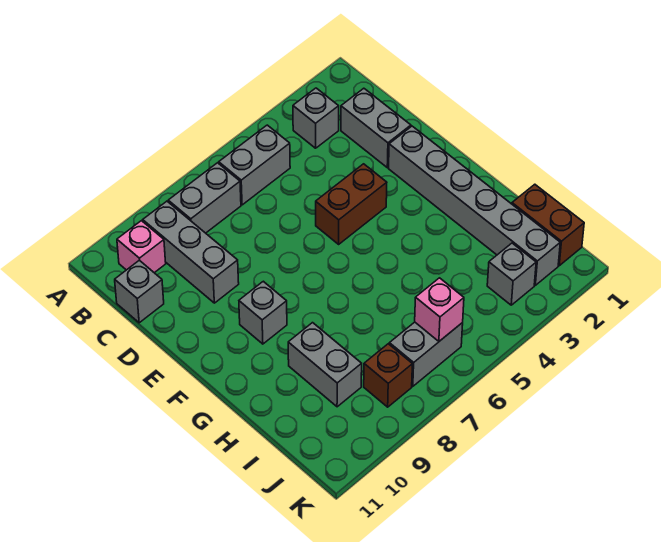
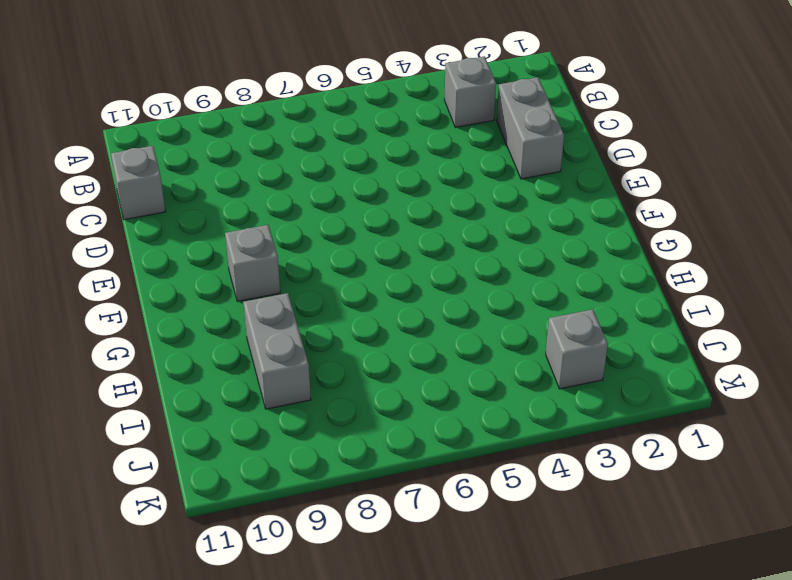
none -> grey brick B5:B6 level 1
none -> grey brick B7:B8 level 1
none -> grey brick B9:D9 level 1

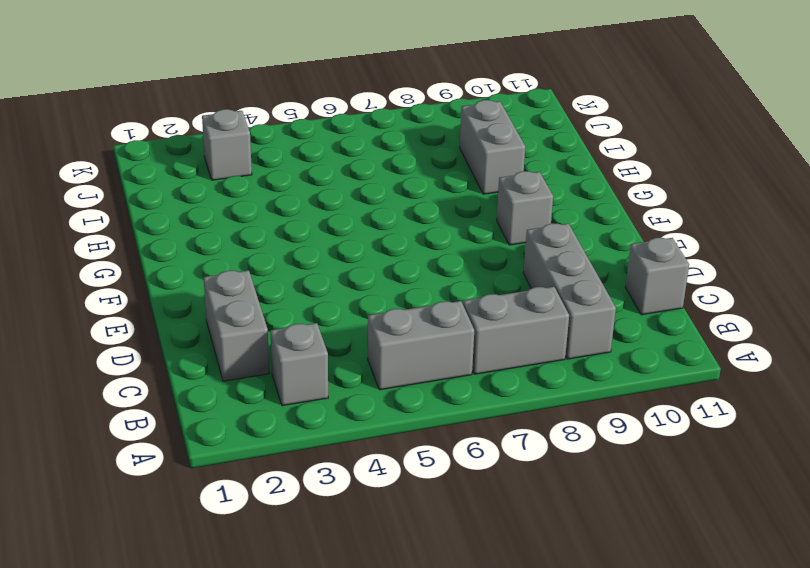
none -> pink brick B10 level 1
none -> grey brick E2:J2 level 1
none -> brown brick E4:E5 level 1

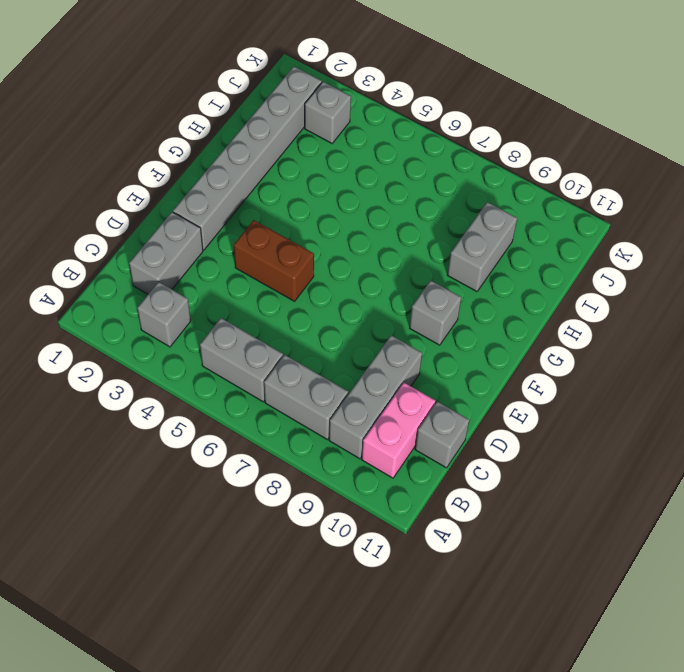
pink brick B10:C10 level 1 -> pink brick B10 level 1
none -> brown brick I1:J1 level 1
none -> grey brick J6:J7 level 1
none -> brown brick J8 level 1

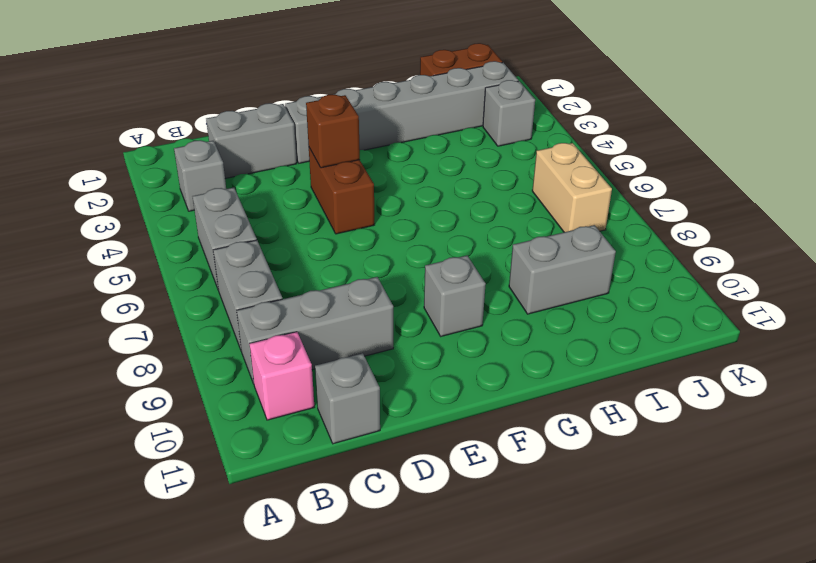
brown brick E4 level 2 -> brown brick J8 level 1
tan brick J6:J7 level 1 -> grey brick J6:J7 level 1
none -> pink brick J6 level 2

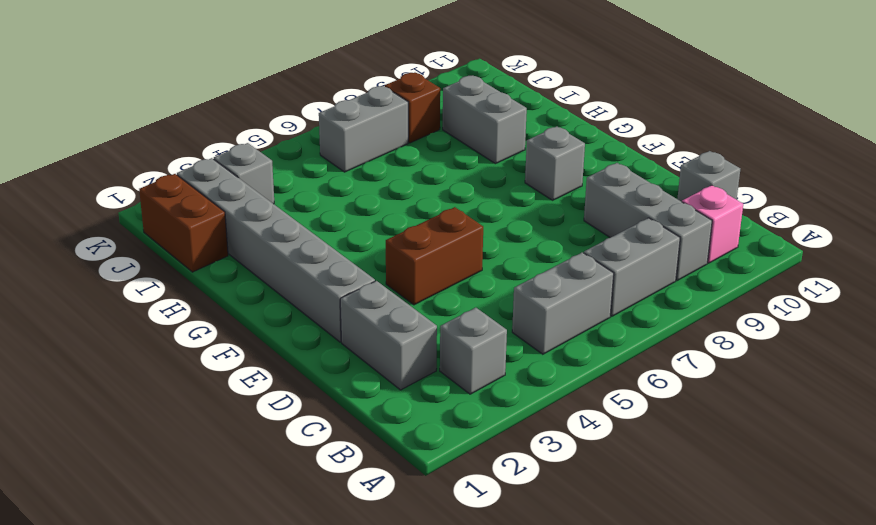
none -> pink brick J6 level 2

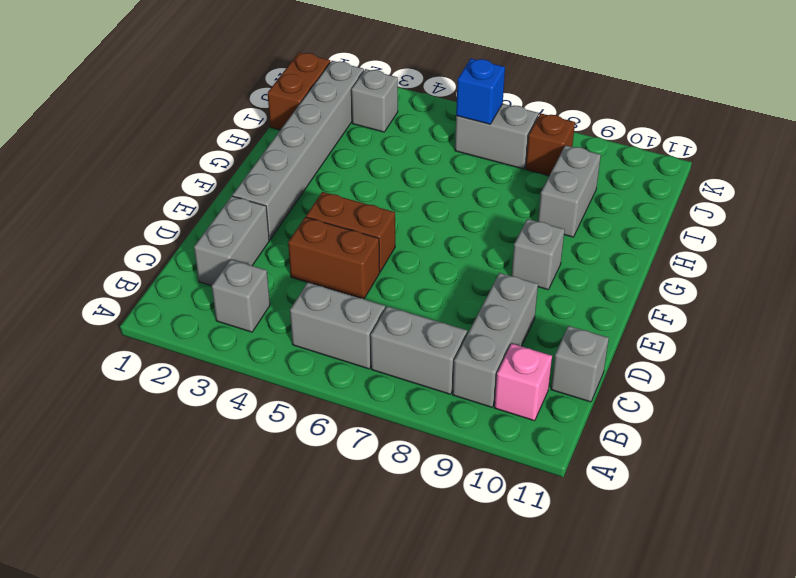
brown brick D4:D5 level 1 -> none
blue brick J6 level 2 -> pink brick J6 level 2

